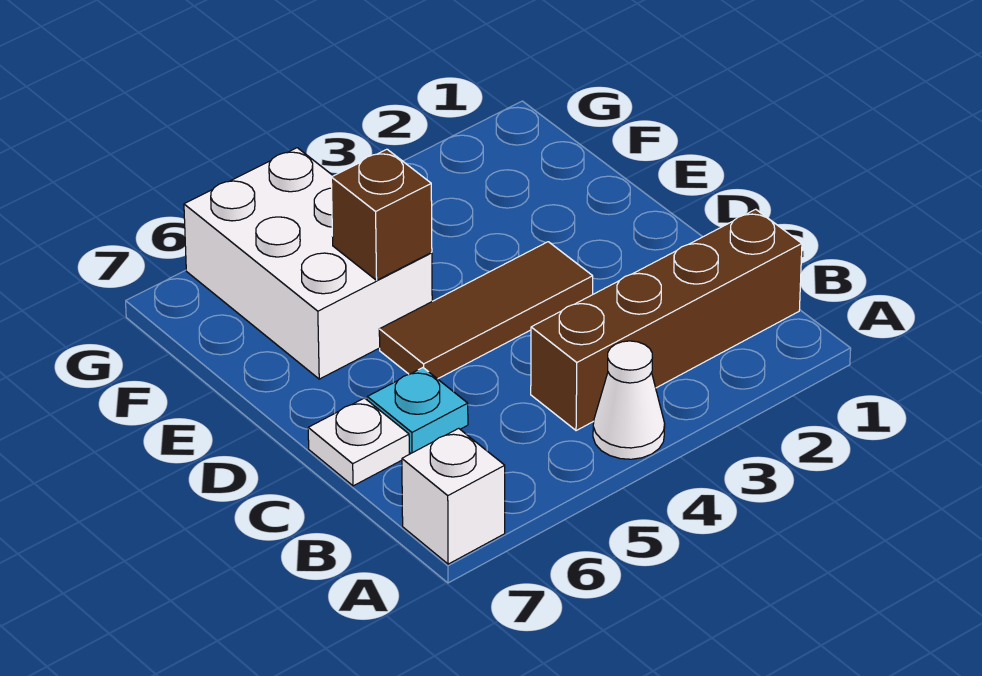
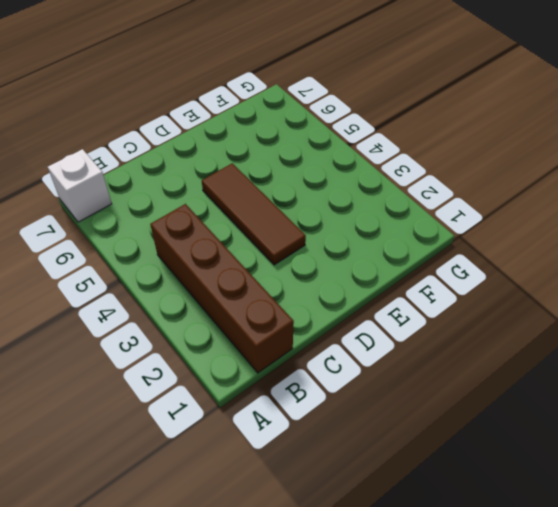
none -> white cone A4 level 1
none -> cyan plate C6 level 1

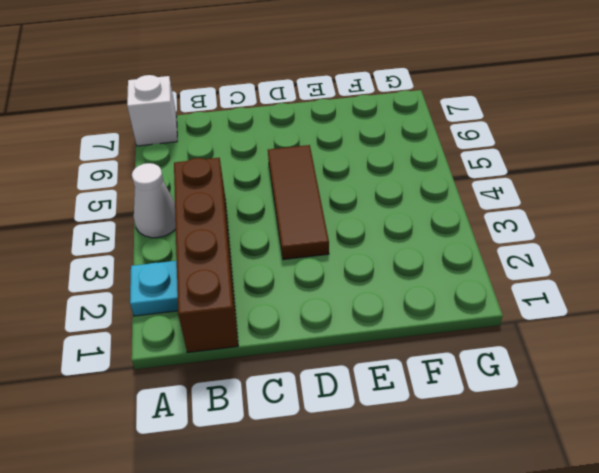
cyan plate A2 level 1 -> cyan plate C6 level 1
none -> white plate C7 level 1
none -> white brick E5:G6 level 1

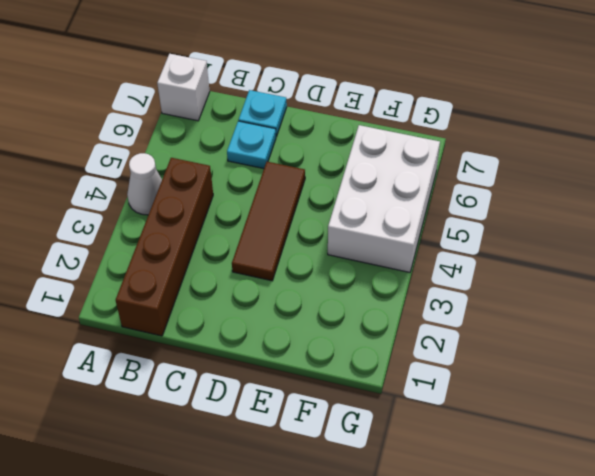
cyan plate C7 level 1 -> white plate C7 level 1
white brick F4:G6 level 1 -> white brick E5:G6 level 1
none -> brown brick E5 level 2

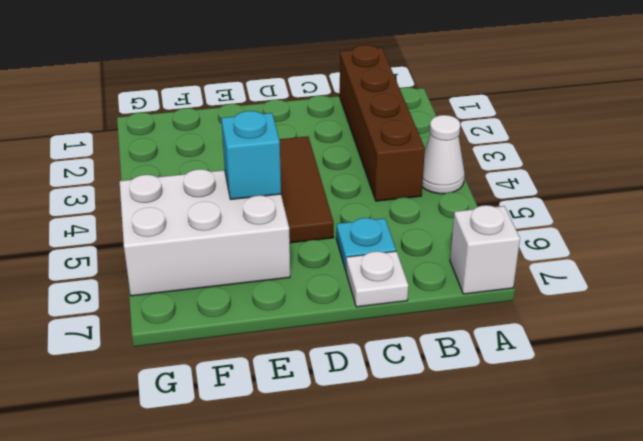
cyan brick E5 level 2 -> brown brick E5 level 2

